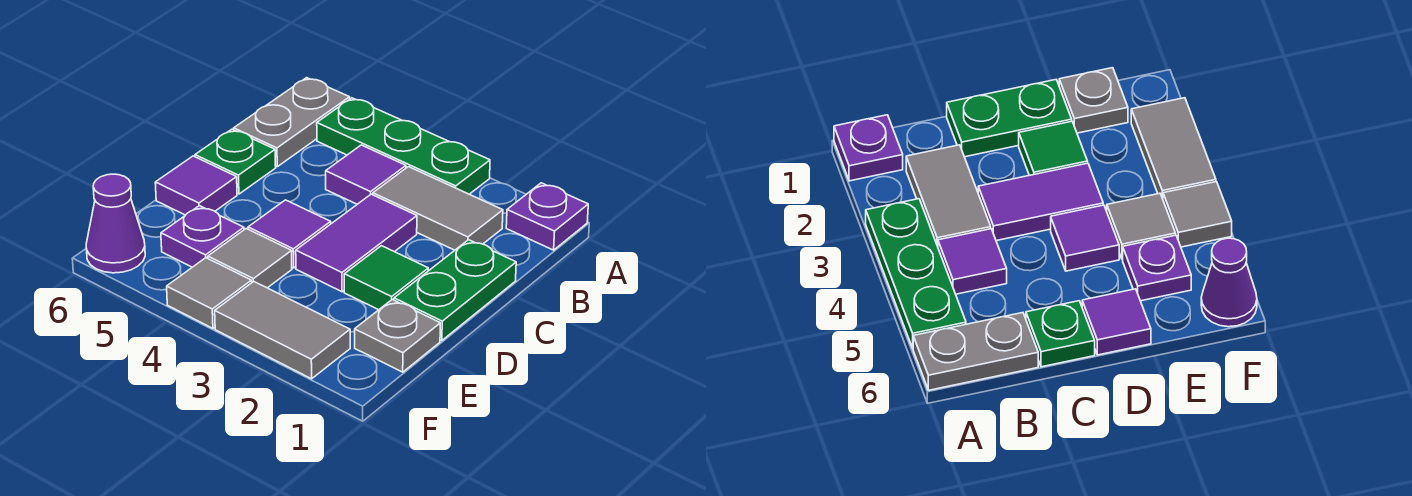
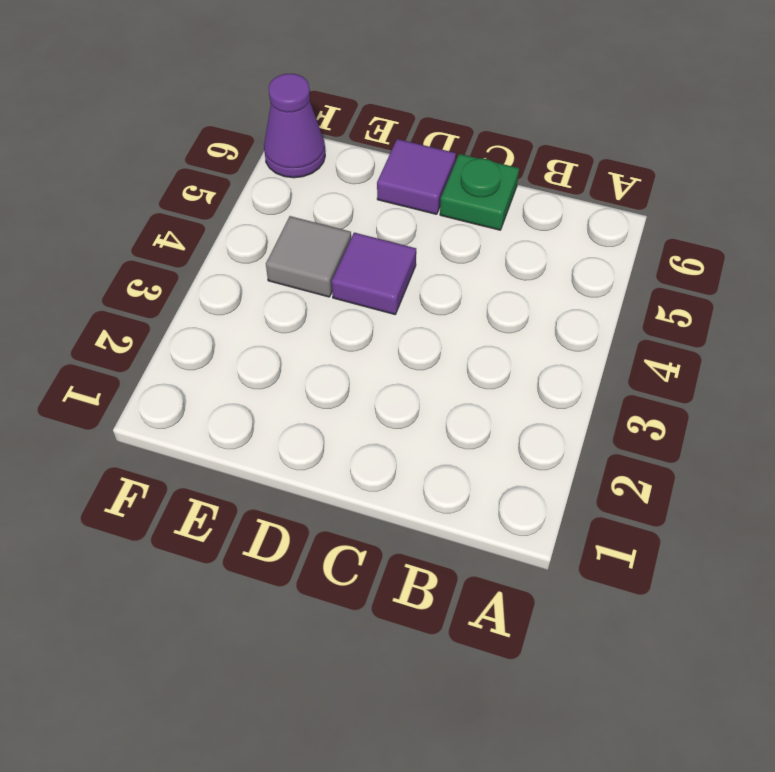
none -> purple plate A1 level 1
none -> green plate A3:A5 level 1
none -> grey plate A6:B6 level 1

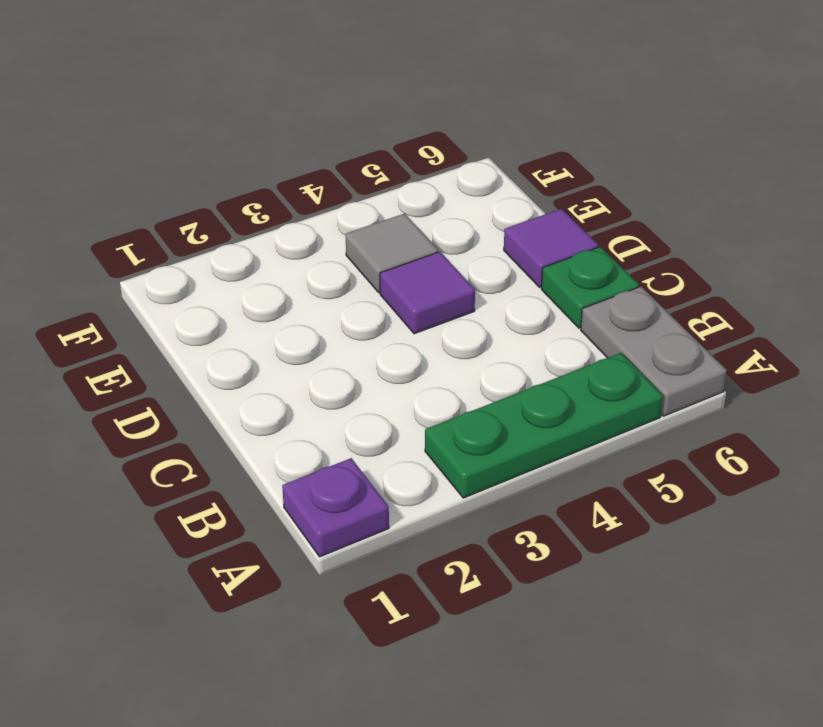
none -> grey tile B2:B3 level 1
none -> purple tile B4 level 1
none -> green plate C1:D1 level 1

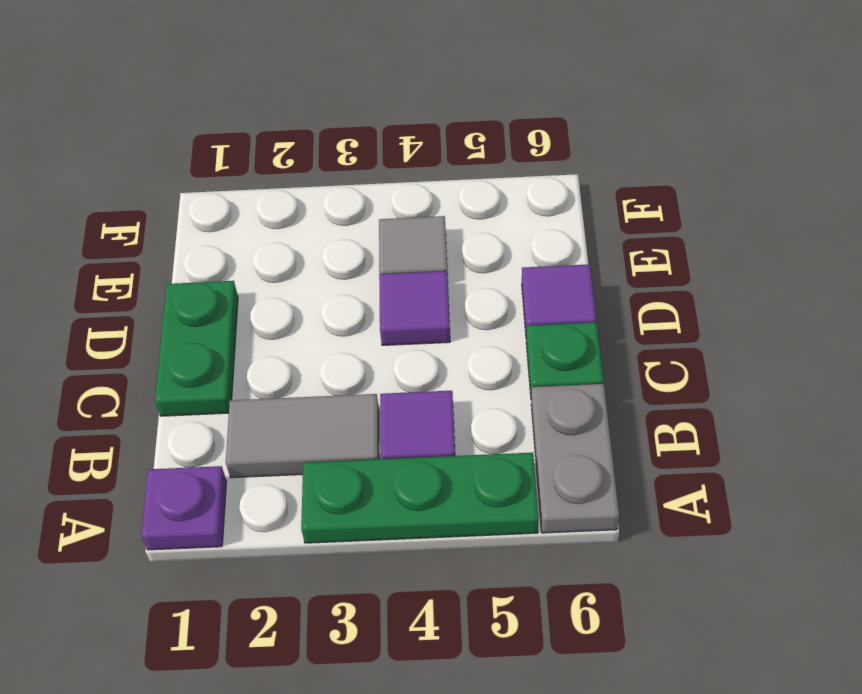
none -> purple tile C3:D3 level 1
none -> green tile D2 level 1
none -> grey plate E1 level 1

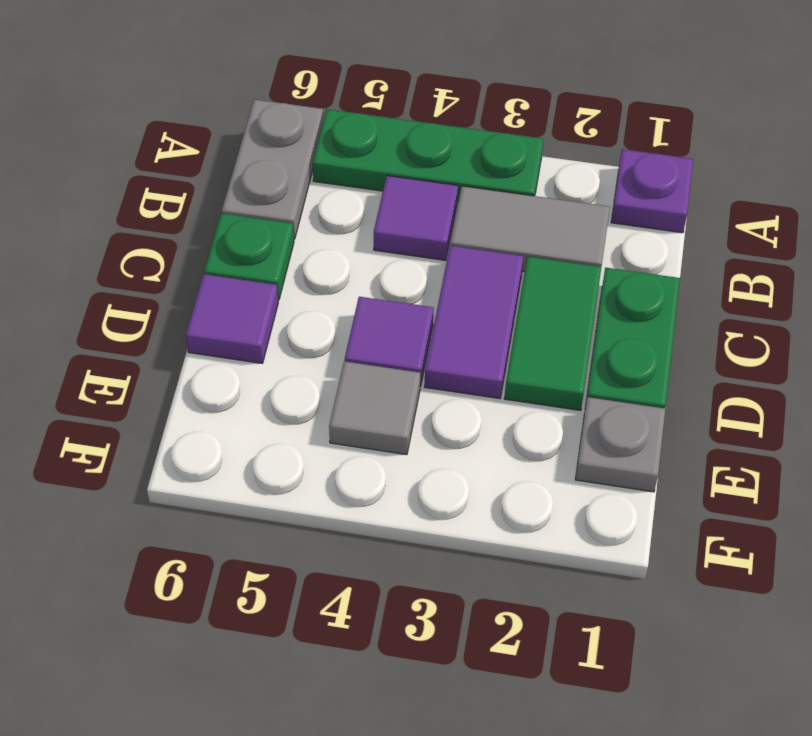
green tile C2:D2 level 1 -> green tile D2 level 1
none -> purple plate E5 level 1
none -> grey tile F2:F3 level 1
none -> grey tile F4 level 1

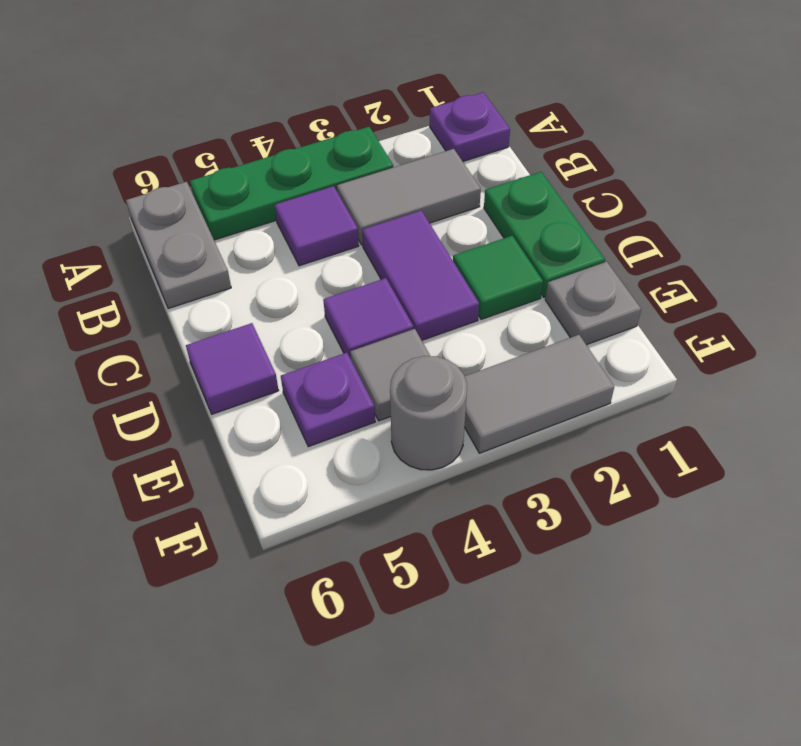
grey round brick F4 level 1 -> grey tile F4 level 1
none -> green plate C6 level 1
none -> purple cone F6 level 1

